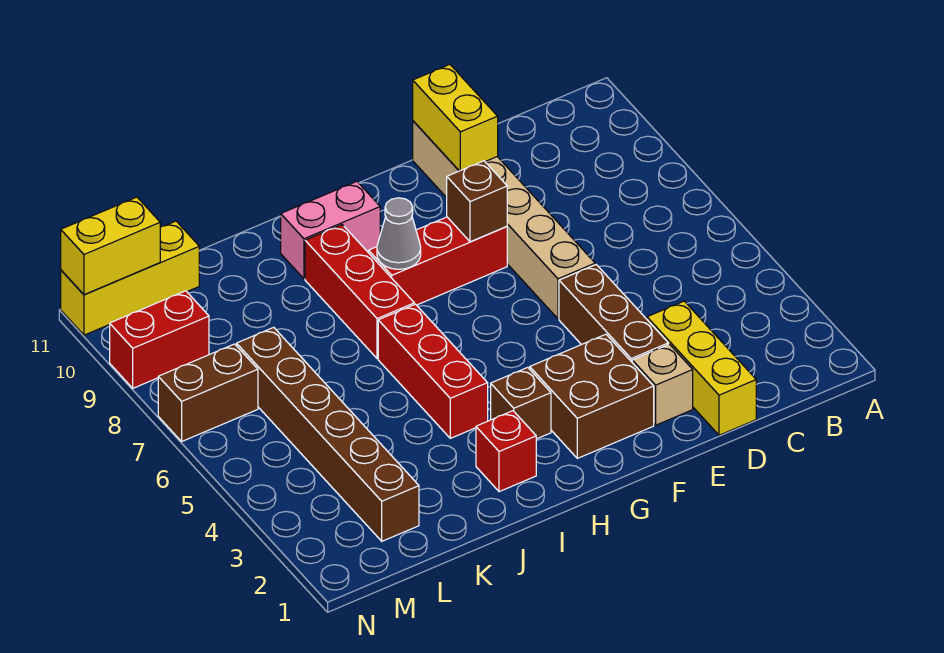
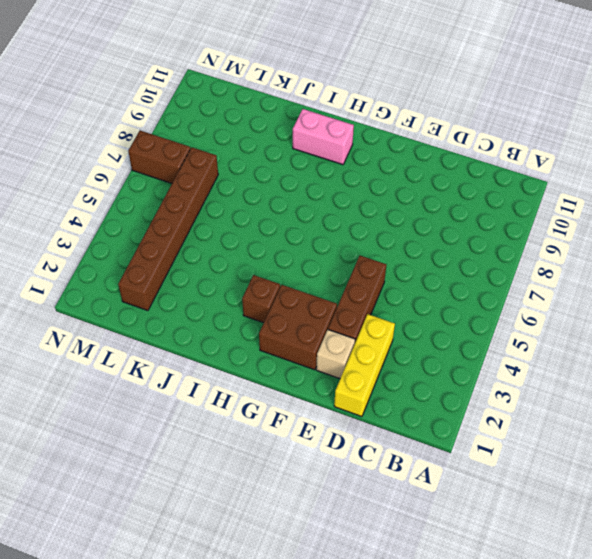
none -> tan brick E6:E11 level 1
none -> red brick F8:H8 level 1
none -> red brick I2 level 1

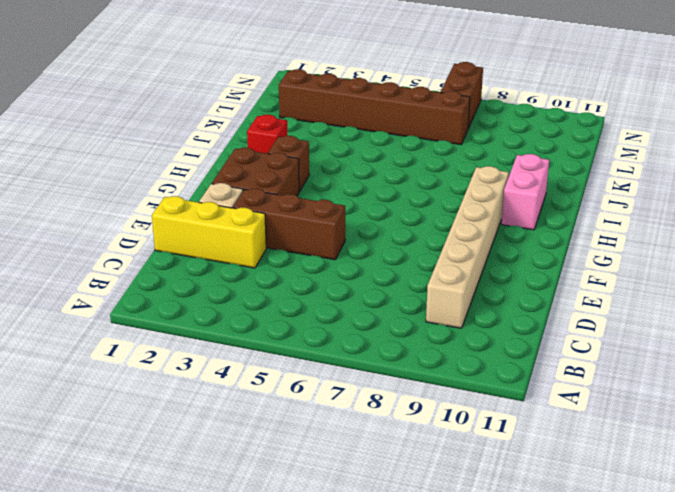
tan brick C9:H9 level 1 -> tan brick E6:E11 level 1
none -> red brick F8:H8 level 1
none -> red brick I4:I6 level 1
none -> red brick I7:I9 level 1

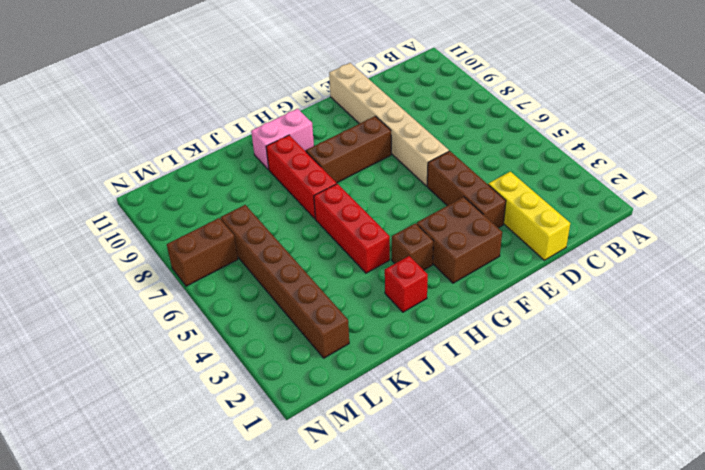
brown brick F8:H8 level 1 -> red brick F8:H8 level 1
none -> tan brick E2 level 1
none -> yellow brick L11:N11 level 1
none -> red brick M9:N9 level 1

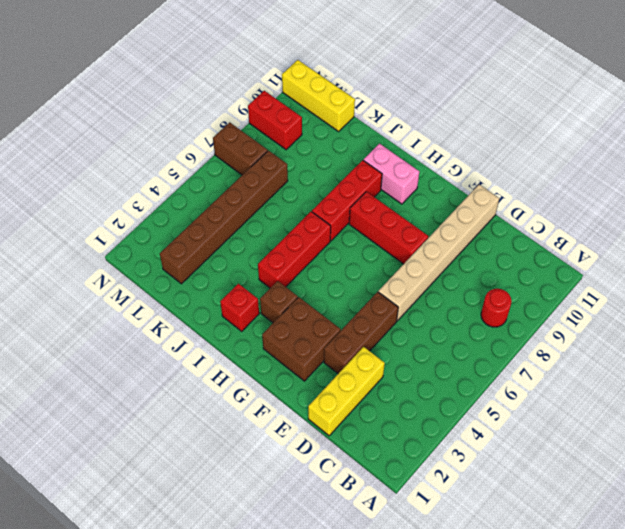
red round brick B8 level 1 -> none
none -> tan brick E2 level 1
none -> yellow brick E10:E11 level 2
none -> brown brick F8 level 2

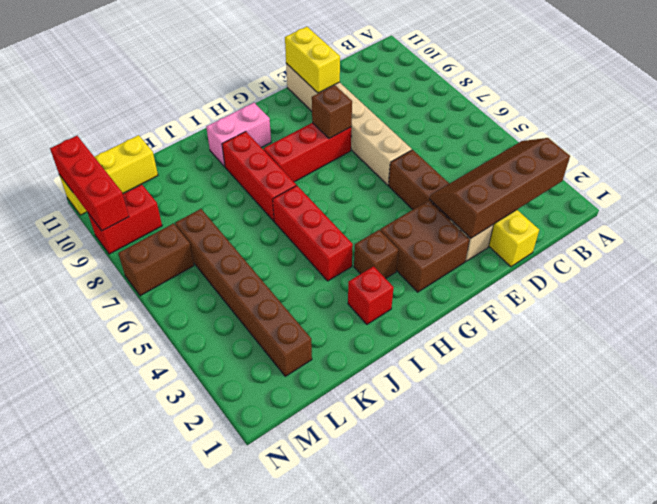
brown slope B2:E3 level 2 top 2 -> none
red brick N9:N11 level 2 -> yellow brick M11:N11 level 2
none -> grey cone H8 level 2

